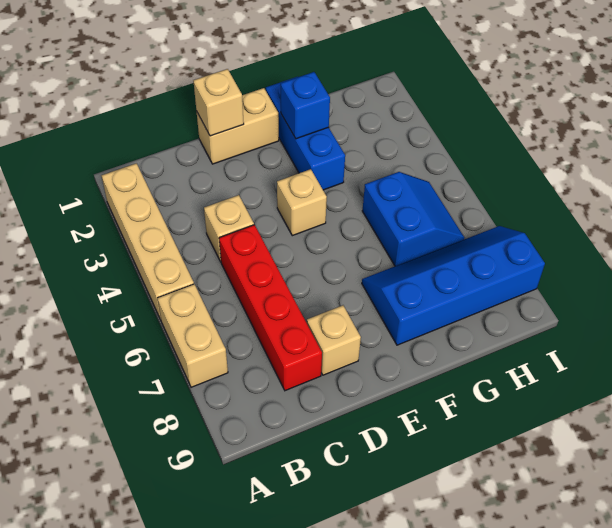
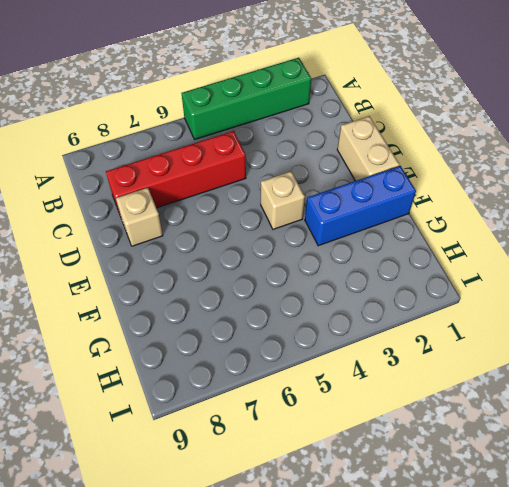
green brick A2:A5 level 1 -> tan brick A2:A5 level 1
none -> tan brick A6:A7 level 1
none -> tan brick C4 level 1
none -> blue slope F7:I8 level 1 top 8

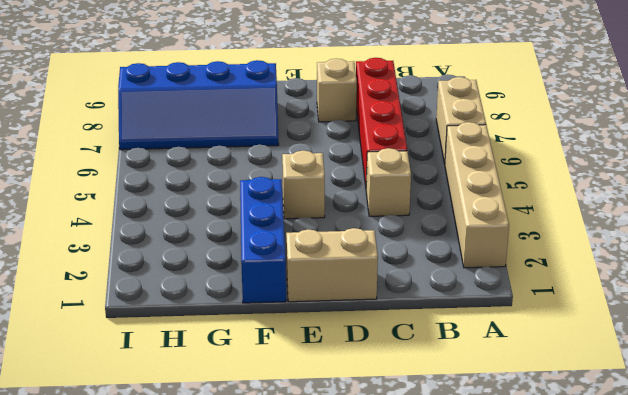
none -> blue slope G5:H6 level 1 top G
none -> tan brick D1 level 2
none -> blue brick F2 level 2

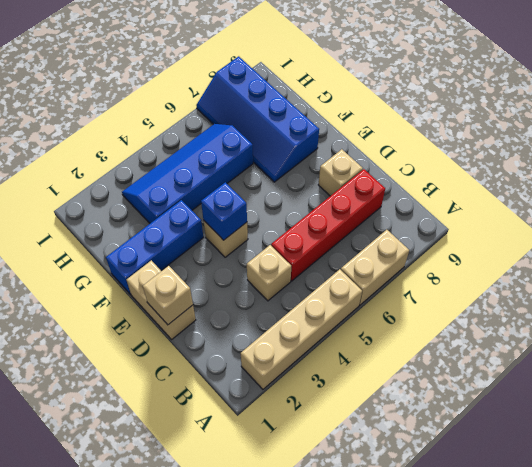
blue brick E4 level 2 -> blue brick F2 level 2
blue slope G3:H6 level 1 top G -> blue slope G5:H6 level 1 top G

